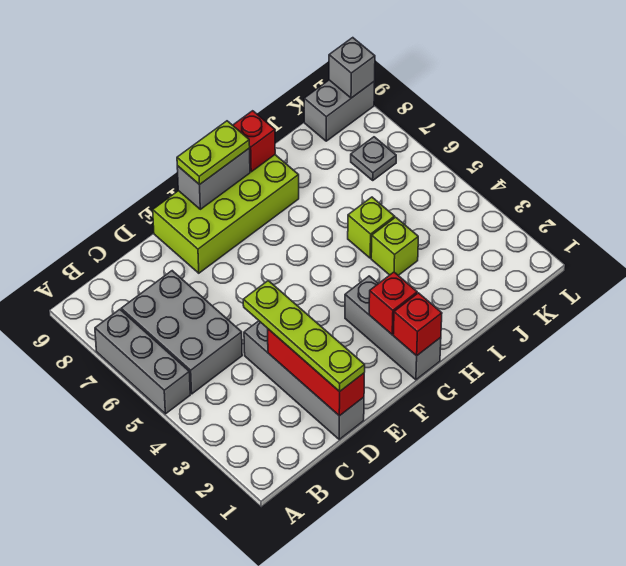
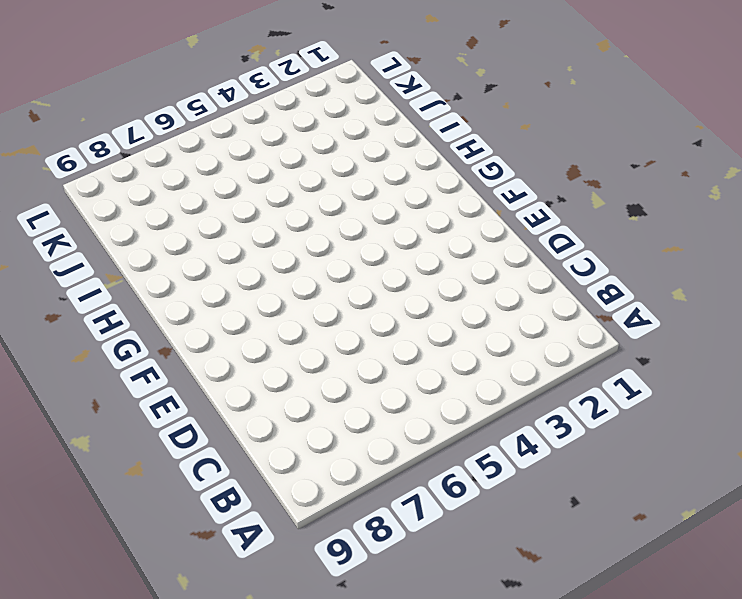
none -> grey brick A5:A7 level 1
none -> grey brick B5:C7 level 1
none -> grey brick D1:D4 level 1

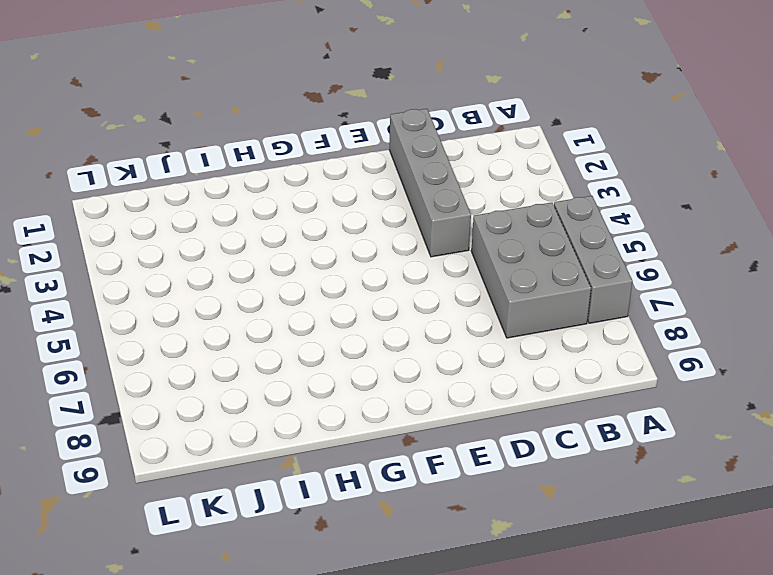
none -> lime brick E8:H9 level 1
none -> grey brick G1:G3 level 1
none -> lime brick I4 level 1

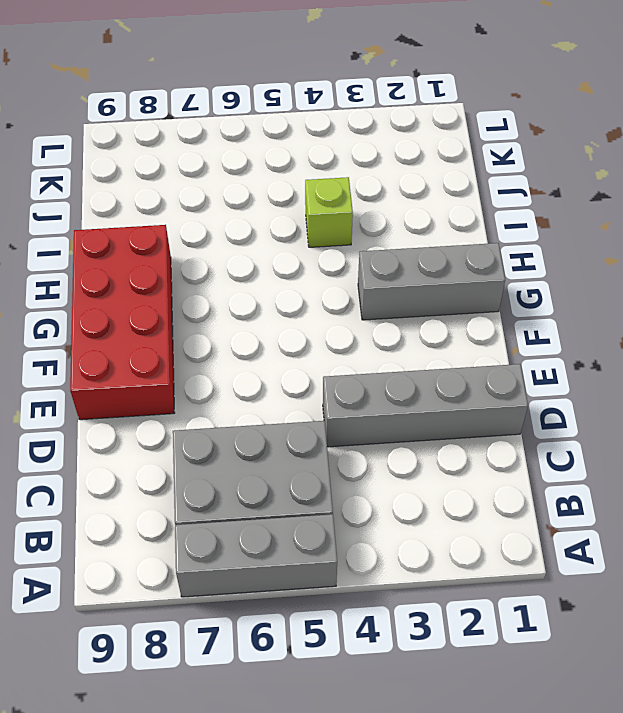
red brick E8:H9 level 1 -> lime brick E8:H9 level 1
none -> lime brick I5 level 1
none -> grey plate K7 level 1
none -> grey brick K9:L9 level 1

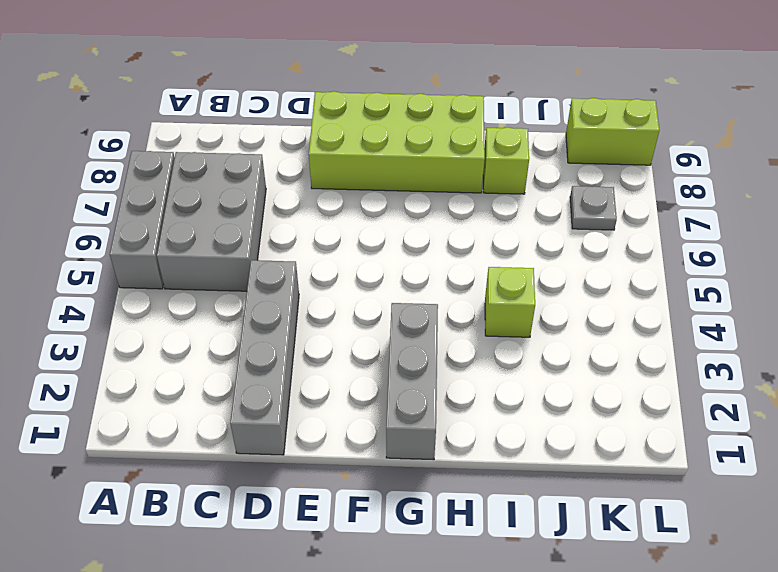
lime brick I8 level 1 -> lime brick I5 level 1
lime brick K9:L9 level 1 -> grey brick K9:L9 level 1
none -> red brick D1:D3 level 2
none -> grey brick F9:G9 level 2
none -> red brick G1 level 2

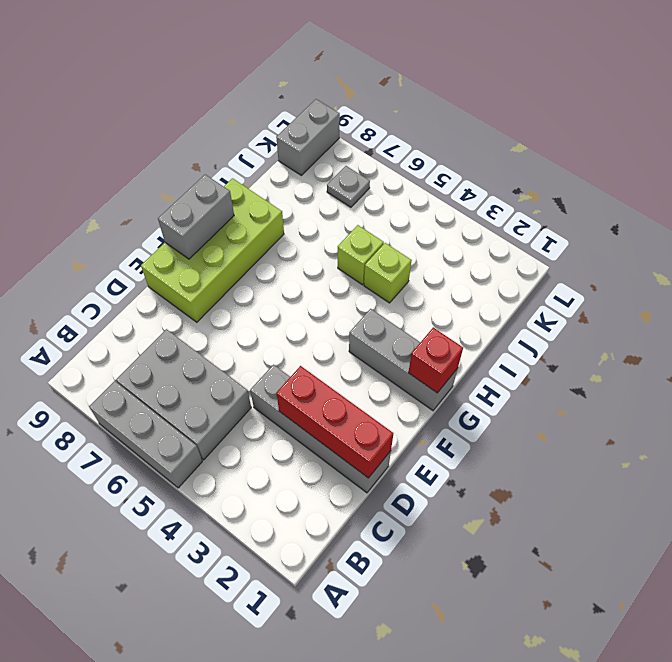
none -> red brick G2 level 2
none -> red brick H9 level 2
none -> grey brick L9 level 2

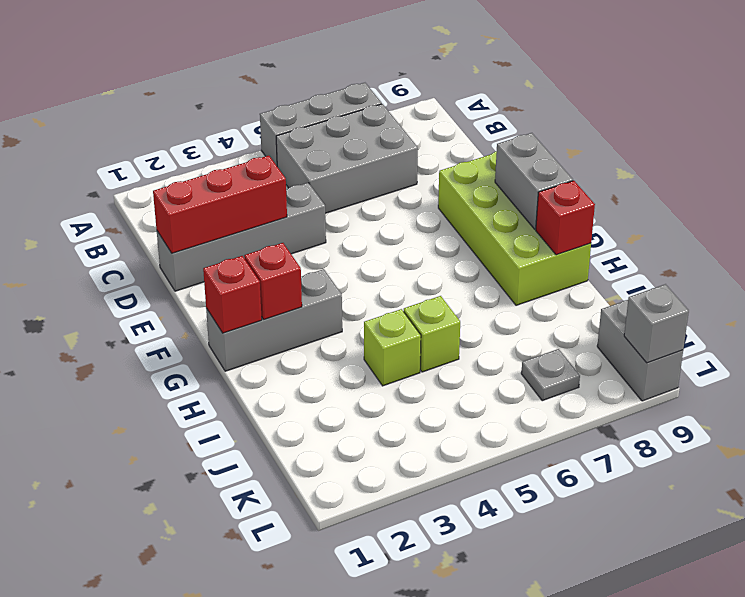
none -> lime plate D1:D4 level 3
none -> lime plate F9:G9 level 3

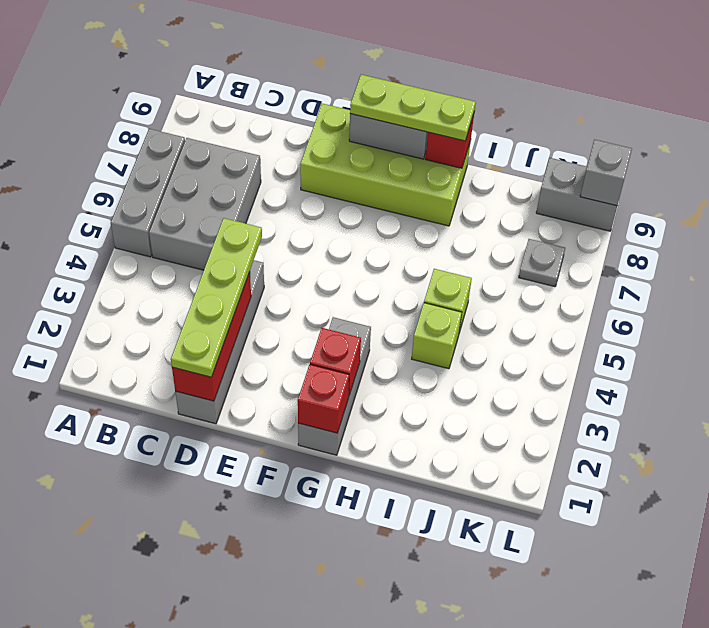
lime plate F9:H9 level 3 -> lime plate F9:G9 level 3

